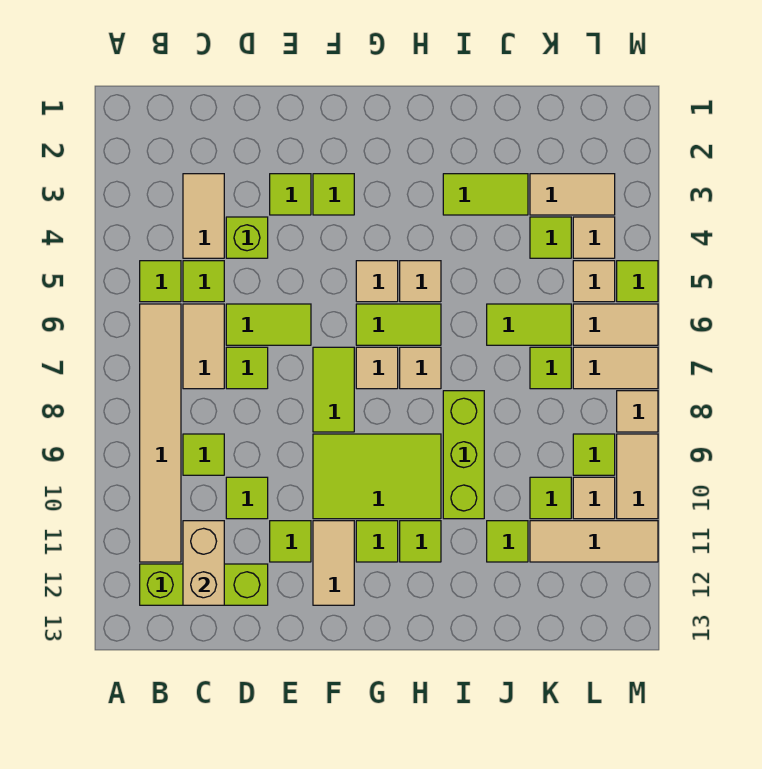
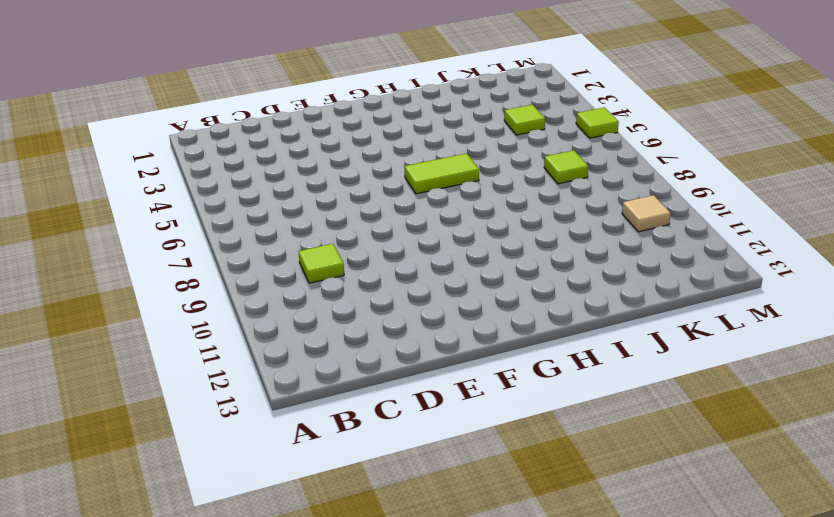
none -> lime tile B5 level 1
none -> tan tile B6:B11 level 1
none -> lime brick B12:D12 level 1
none -> tan tile C3:C4 level 1

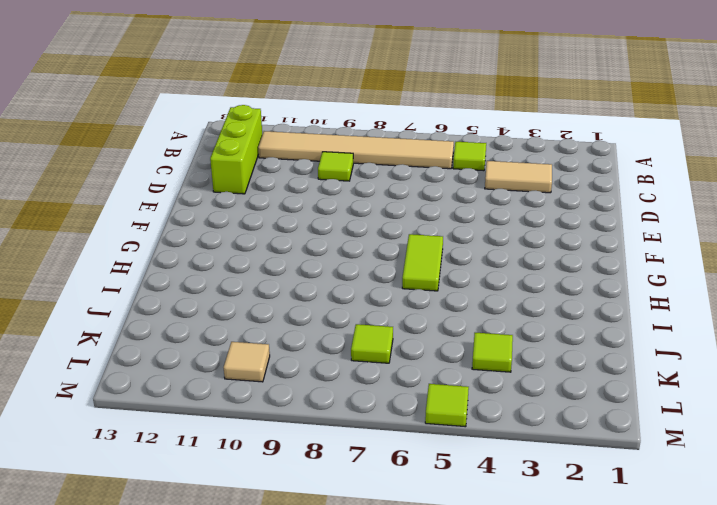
none -> lime tile C5 level 1
none -> tan tile C6:C7 level 1
none -> lime brick D4 level 1
none -> lime tile D6:E6 level 1

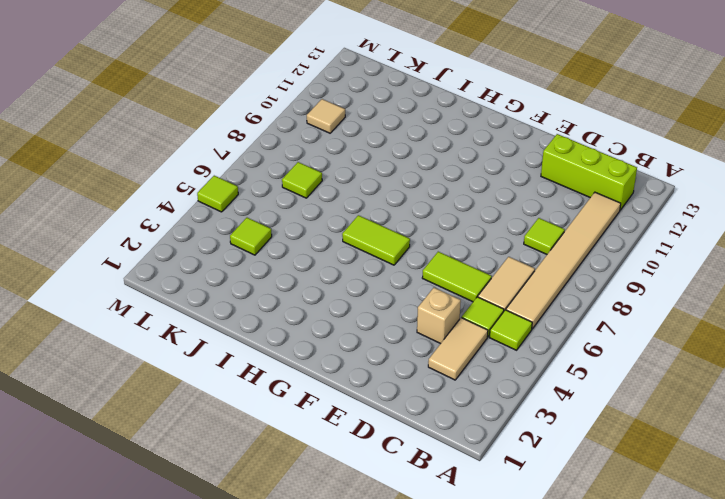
tan brick D4 level 1 -> lime brick D4 level 1
none -> lime tile D7 level 1
none -> lime tile D10 level 1
none -> lime tile E3 level 1
none -> lime tile E11 level 1

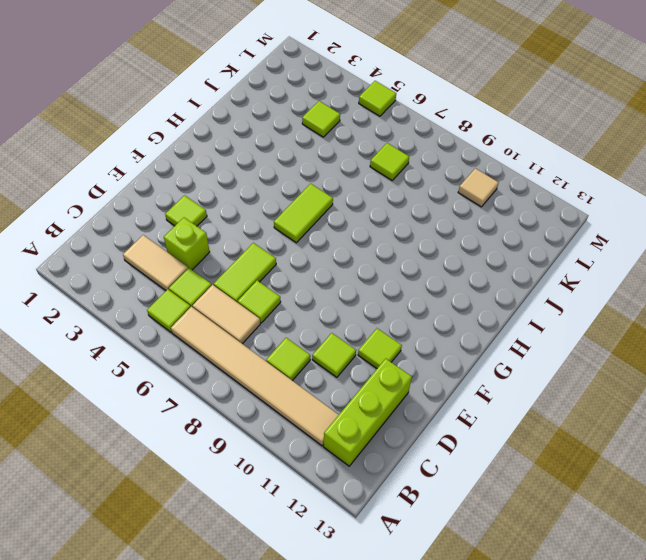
none -> lime tile F3 level 1
none -> lime tile F7:F8 level 1
none -> lime tile F9:H10 level 1
none -> tan tile F11:F12 level 1

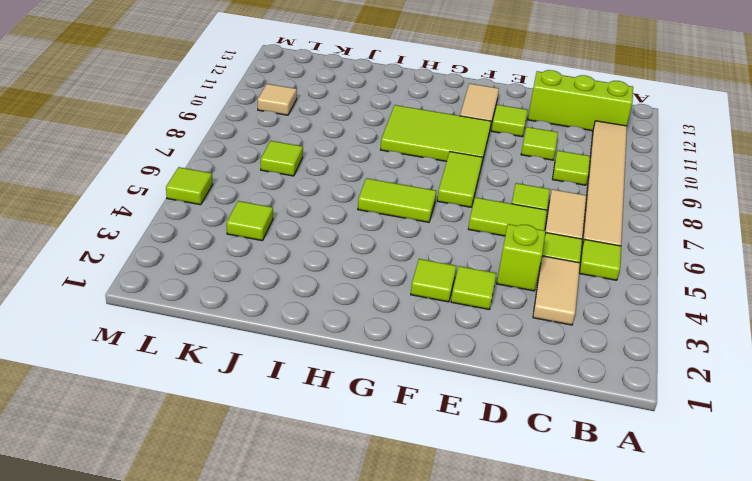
none -> tan tile G5 level 1
none -> tan tile G7 level 1
none -> lime tile G11 level 1
none -> tan tile H5 level 1

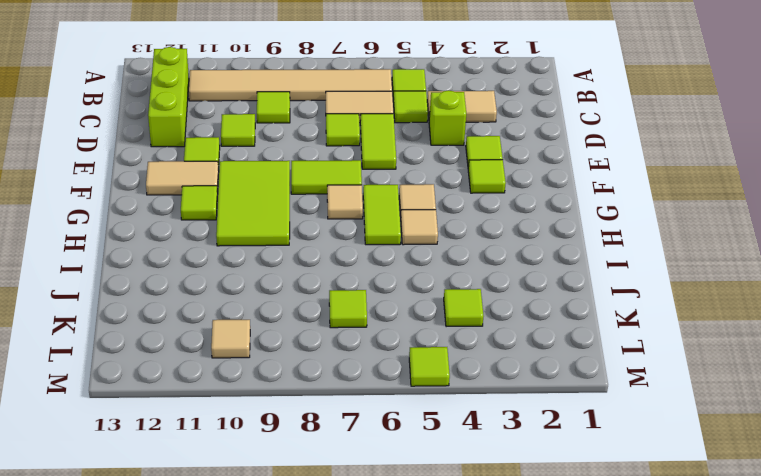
none -> tan tile H7 level 1
none -> lime tile H11 level 1
none -> lime tile I3:J3 level 1
none -> lime brick I8:I10 level 1

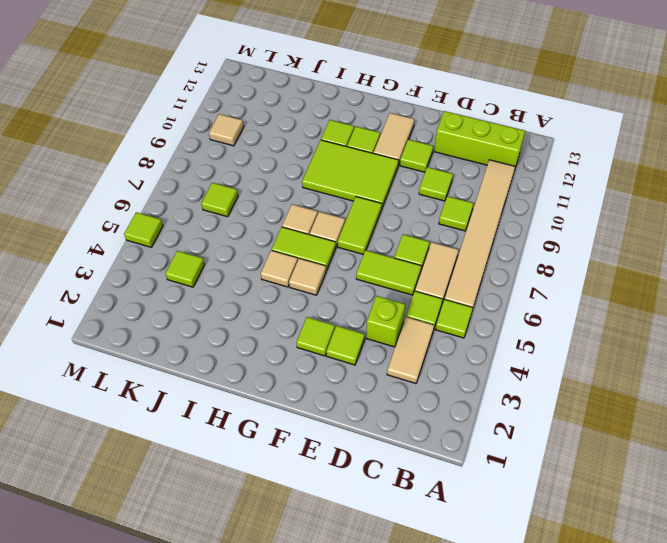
none -> lime tile I3:J3 level 1
none -> lime brick I8:I10 level 1
none -> lime tile J6:K6 level 1
none -> lime tile J11 level 1

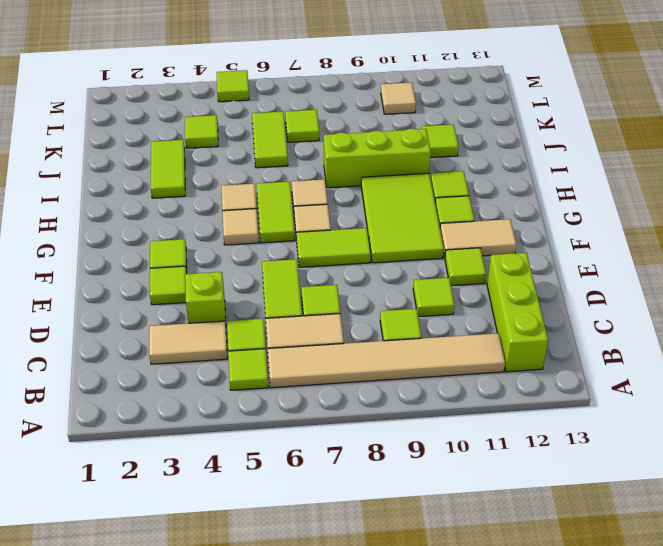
none -> tan tile K3:L3 level 1
none -> lime tile K10 level 1
none -> tan tile K11:M11 level 1
none -> tan tile L4 level 1

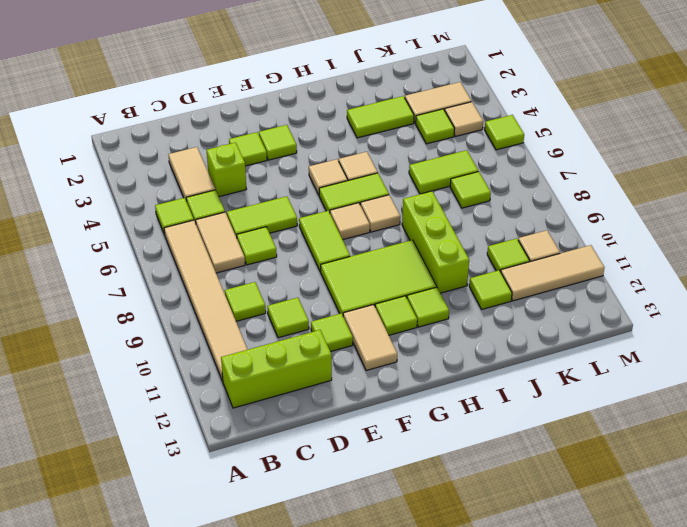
none -> tan tile L5 level 1
none -> tan tile L6:M6 level 1
none -> tan tile L7:M7 level 1
none -> lime tile L9 level 1

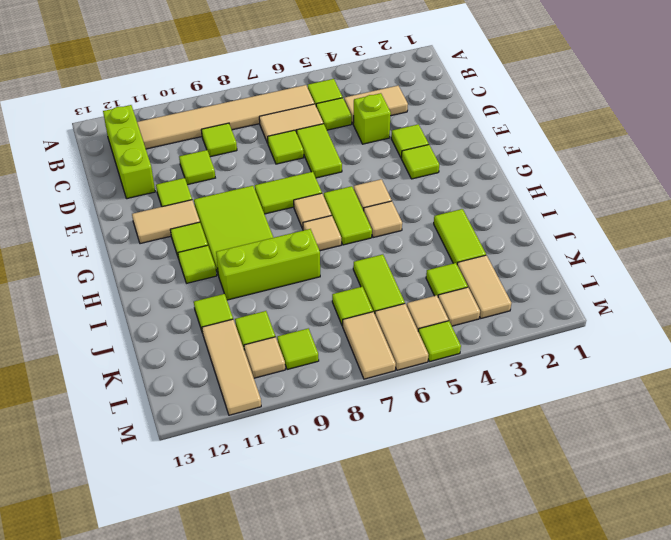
none -> tan tile M8 level 1
none -> tan tile M9:M10 level 1
none -> tan brick C11:C12 level 2

